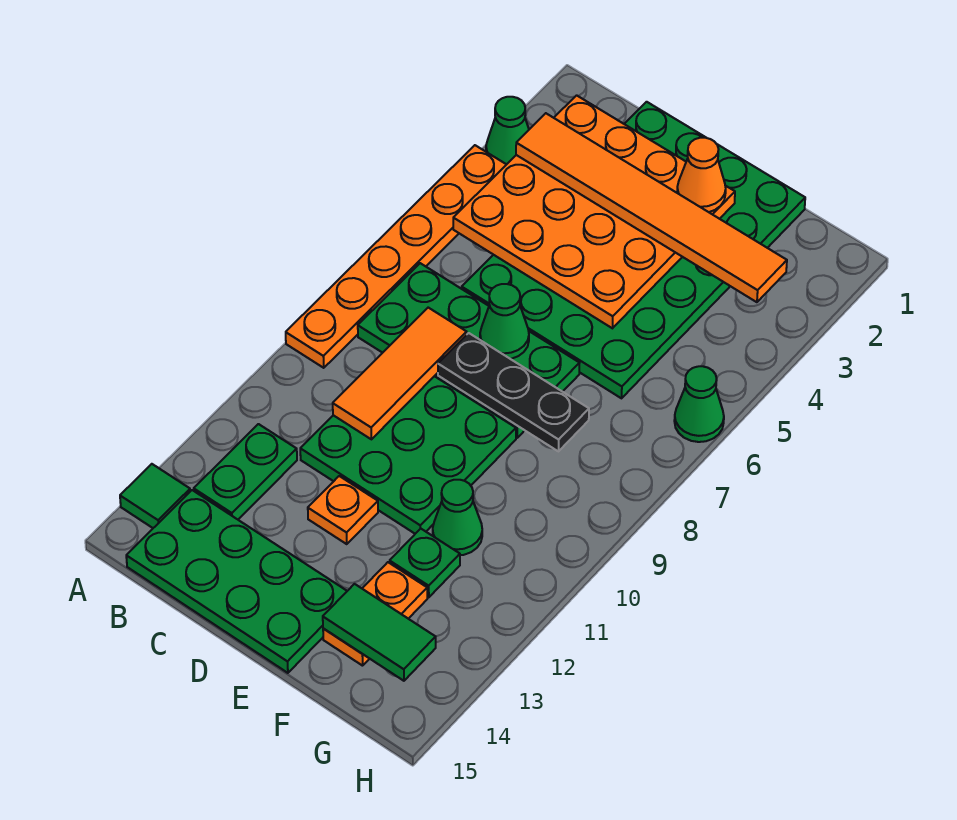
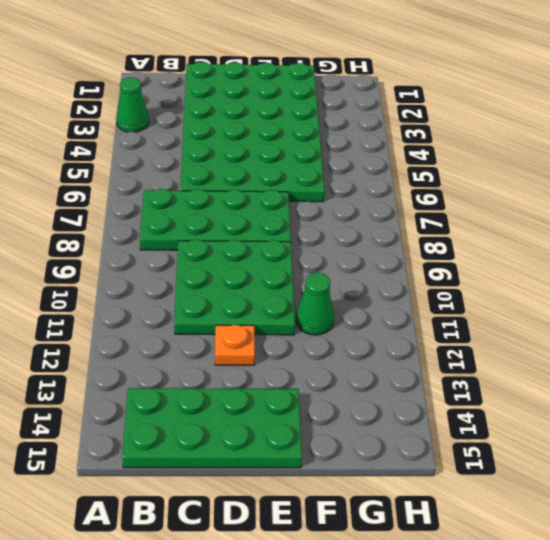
none -> orange plate A4:A9 level 1
none -> green tile A14 level 1
none -> green plate B12:B13 level 1

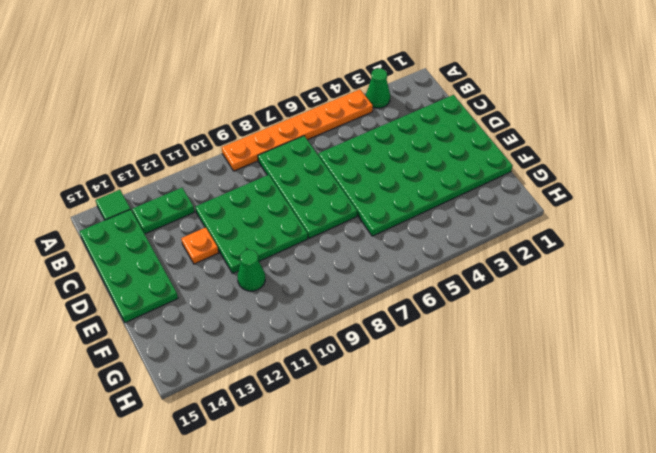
none -> green plate F12 level 1
none -> orange plate F13:F14 level 1
none -> green cone H6 level 1

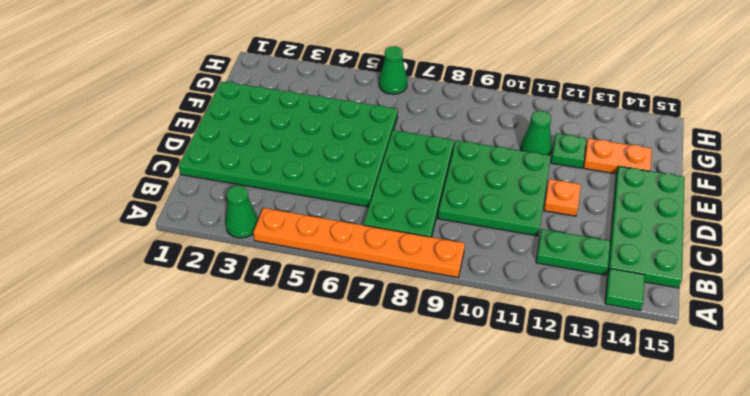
none -> orange plate B2:E5 level 2
none -> orange tile C8:C10 level 2
none -> green cone D7 level 2

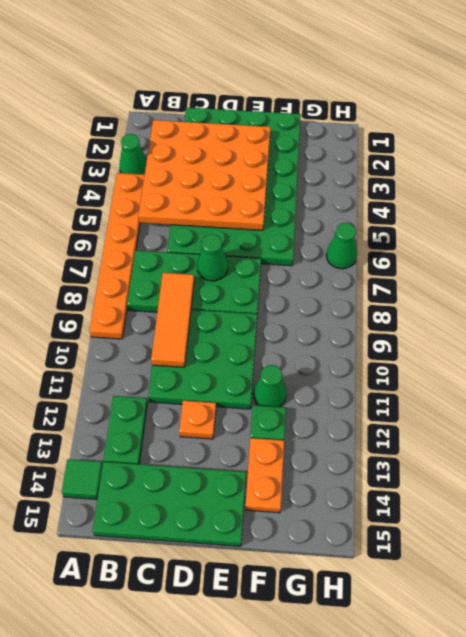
none -> black plate D8:F8 level 2
none -> green tile F14:G14 level 2
none -> orange tile B3:G3 level 3

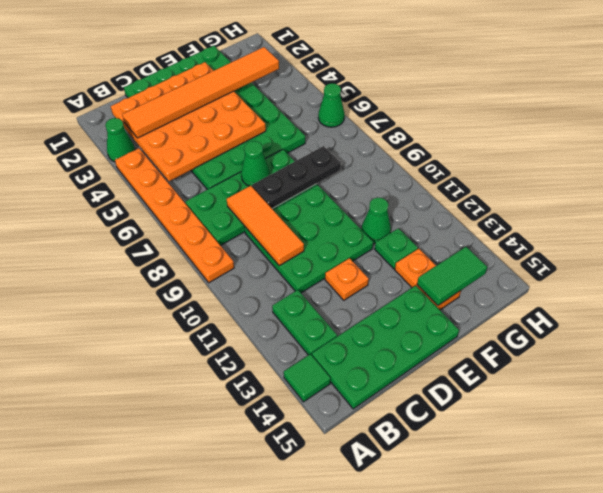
none -> orange cone E2 level 3

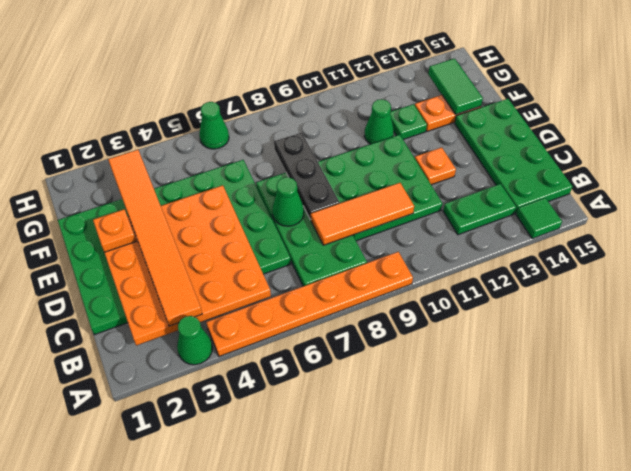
orange plate E2 level 3 -> orange cone E2 level 3

